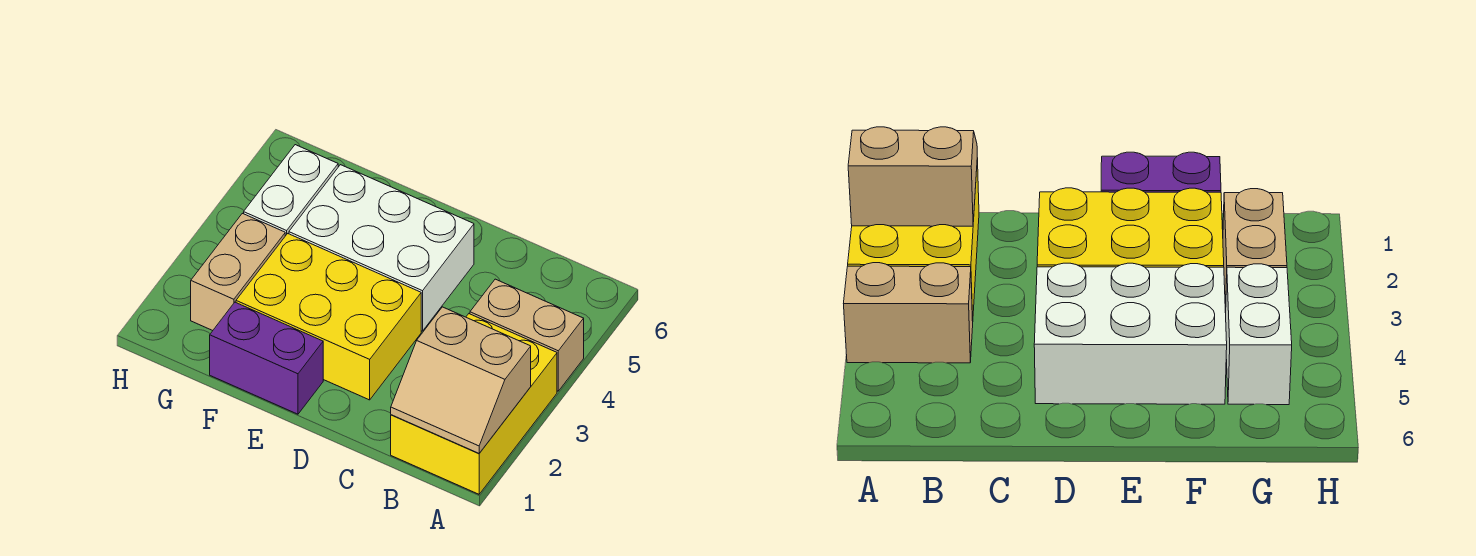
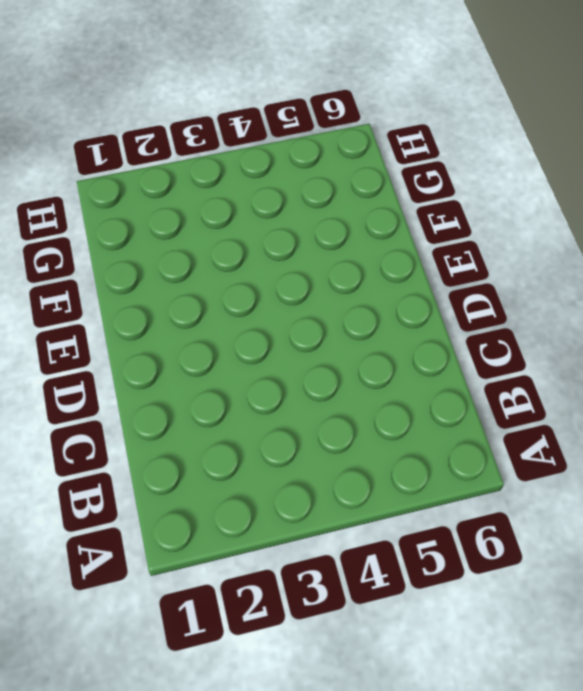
none -> yellow brick A1:B3 level 1
none -> tan brick A4:B4 level 1

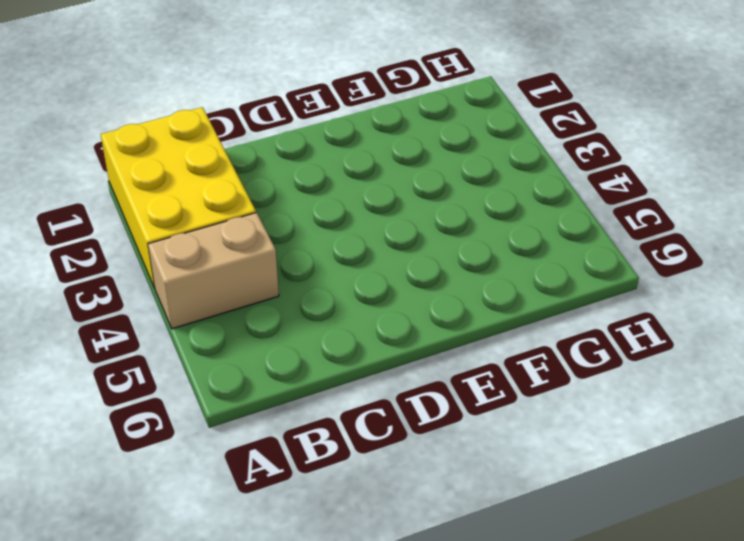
none -> yellow brick D2:F3 level 1
none -> white brick D4:F5 level 1

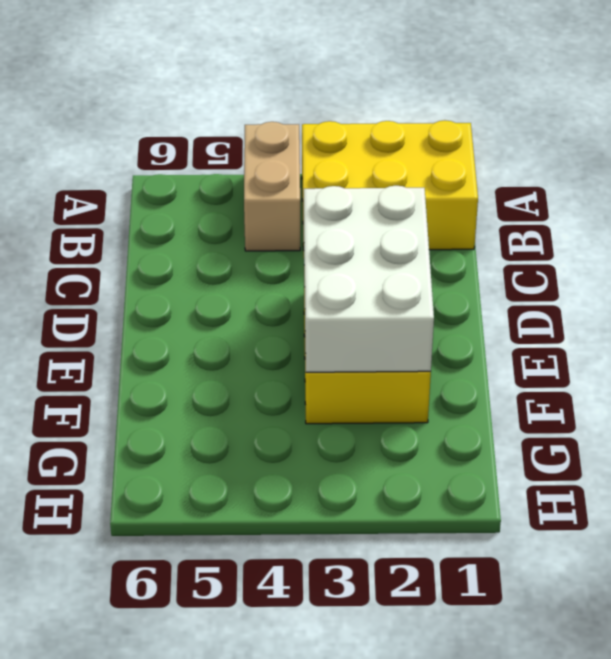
white brick D2:F3 level 2 -> white brick D4:F5 level 1
none -> purple brick E1:F1 level 1
none -> tan brick G2:G3 level 1

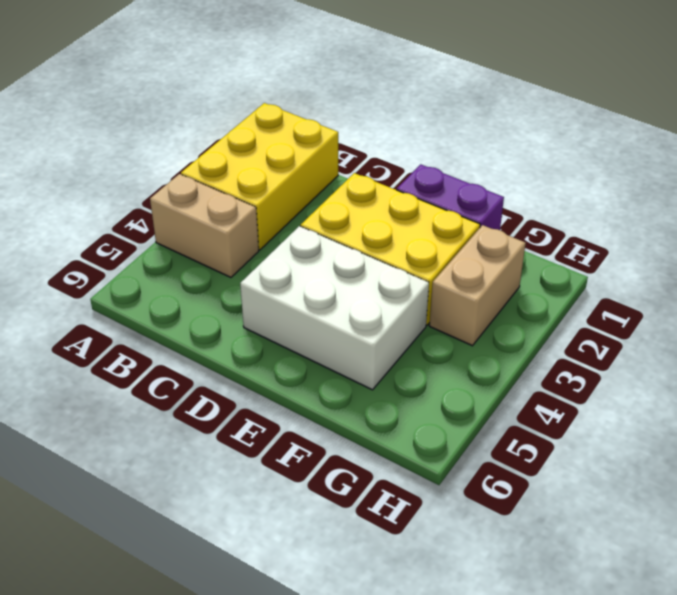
none -> white brick G4:G5 level 1
none -> tan slope A1:B2 level 2 top 2

